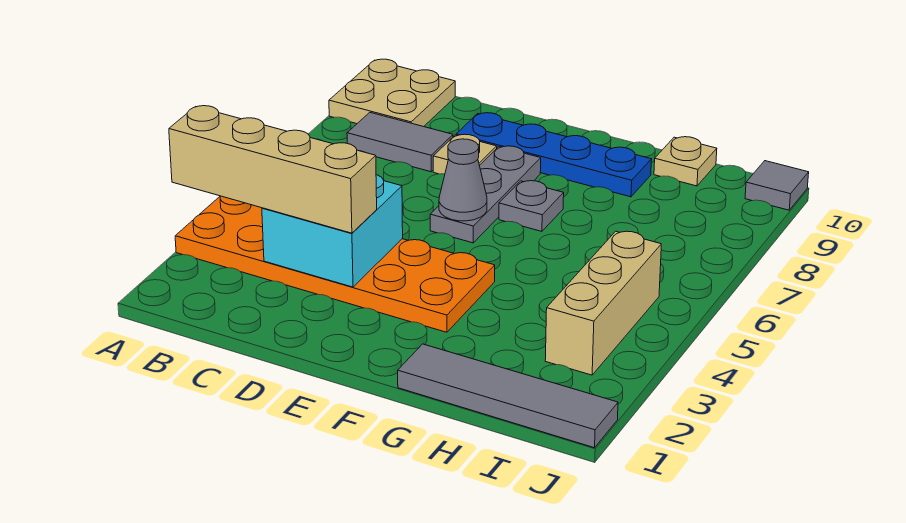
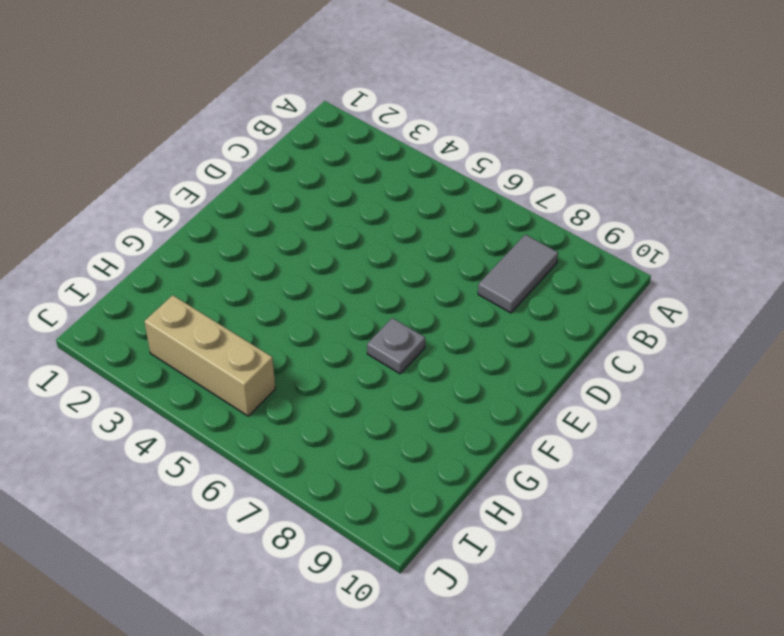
none -> orange plate A3:F4 level 1
none -> tan plate A9:B10 level 1
none -> tan plate D8 level 1

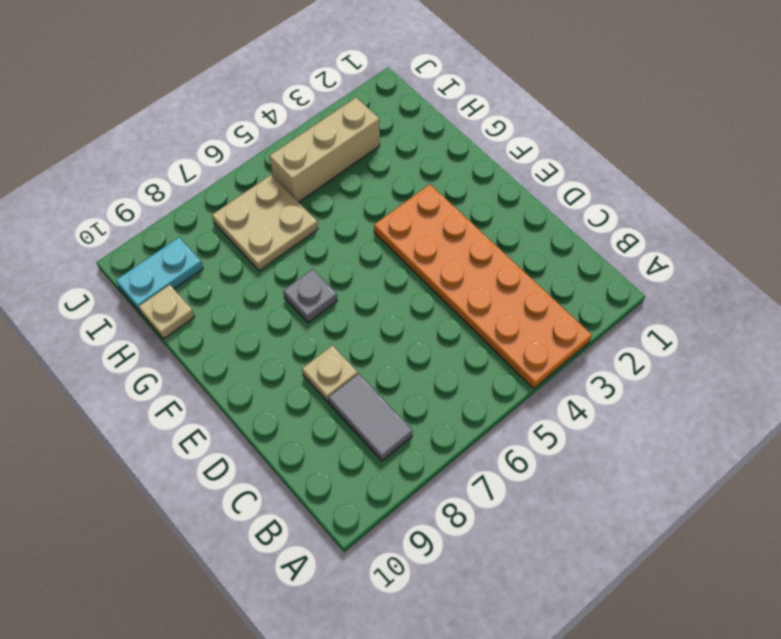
tan plate H6:I7 level 1 -> tan plate A9:B10 level 1
cyan plate I9:I10 level 1 -> none
none -> blue plate D9:G9 level 1
none -> grey plate E6:E8 level 1
none -> grey tile G1:J1 level 1

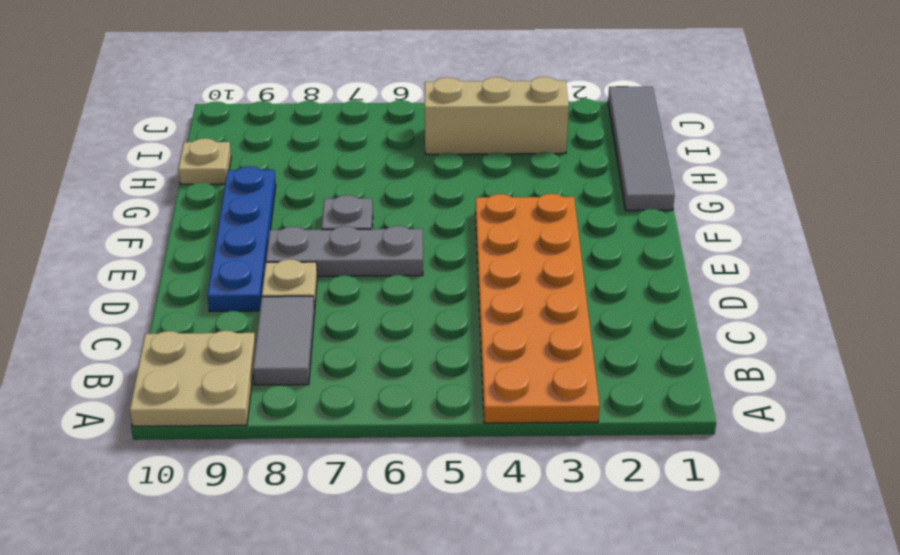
none -> grey tile J10 level 1
none -> cyan brick C3:D4 level 2
none -> grey cone E6 level 2

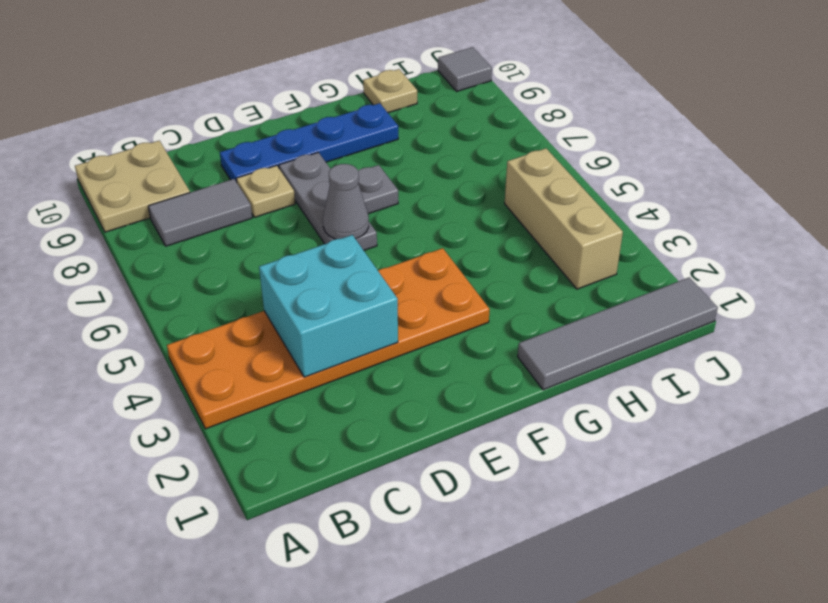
none -> tan brick A3:D3 level 3

